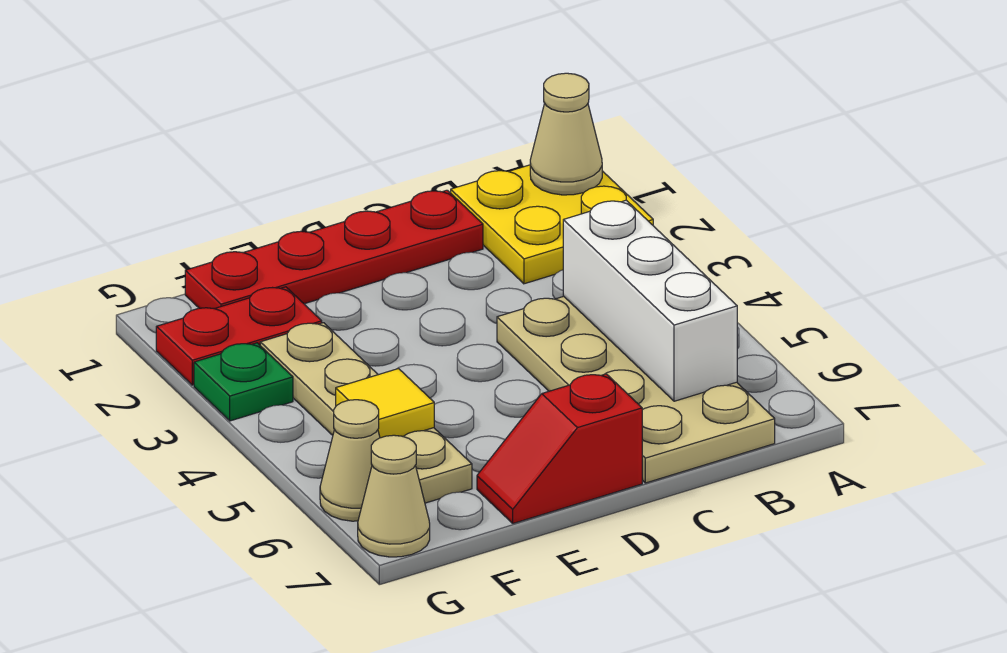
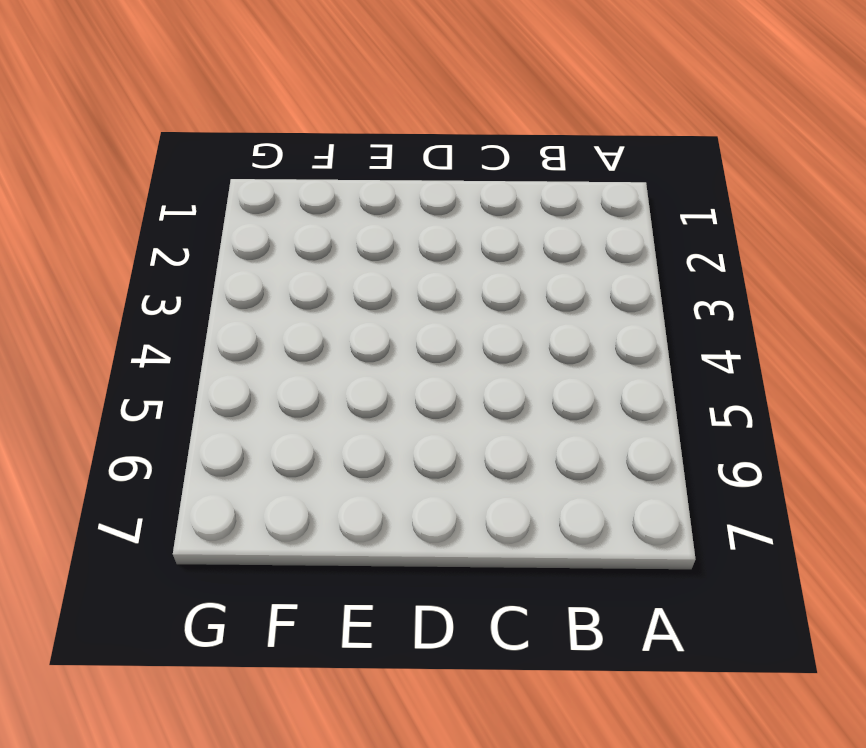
none -> yellow plate A1:B2 level 1
none -> tan plate B4:C7 level 1
none -> red plate C1:F1 level 1

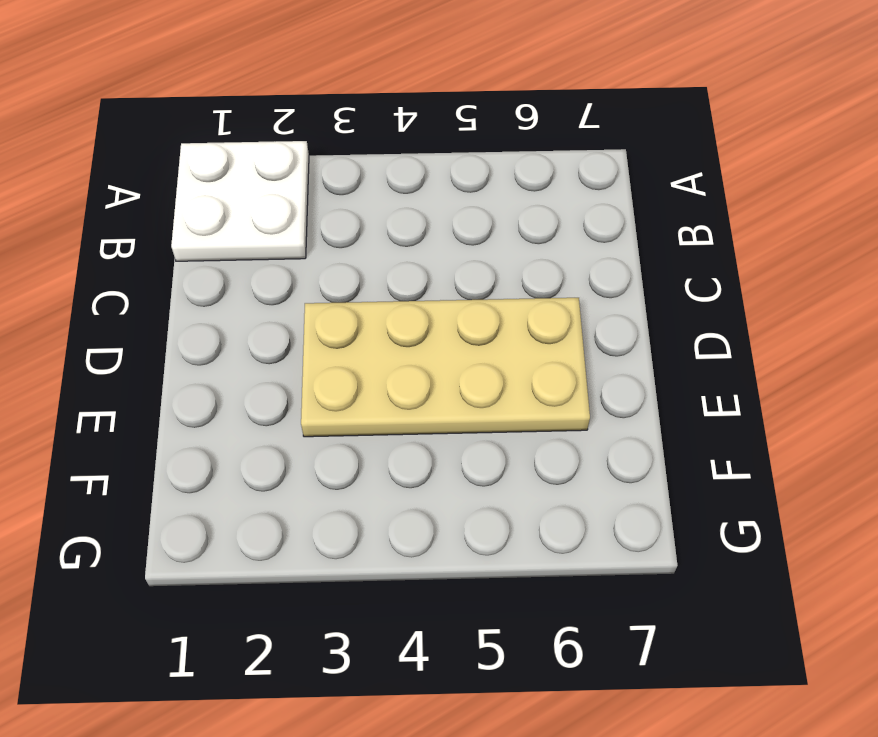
white plate A1:B2 level 1 -> yellow plate A1:B2 level 1
tan plate D3:E6 level 1 -> tan plate B4:C7 level 1
none -> red plate C1:F1 level 1
none -> red slope D7:E7 level 1 top D
none -> red plate F2:G2 level 1

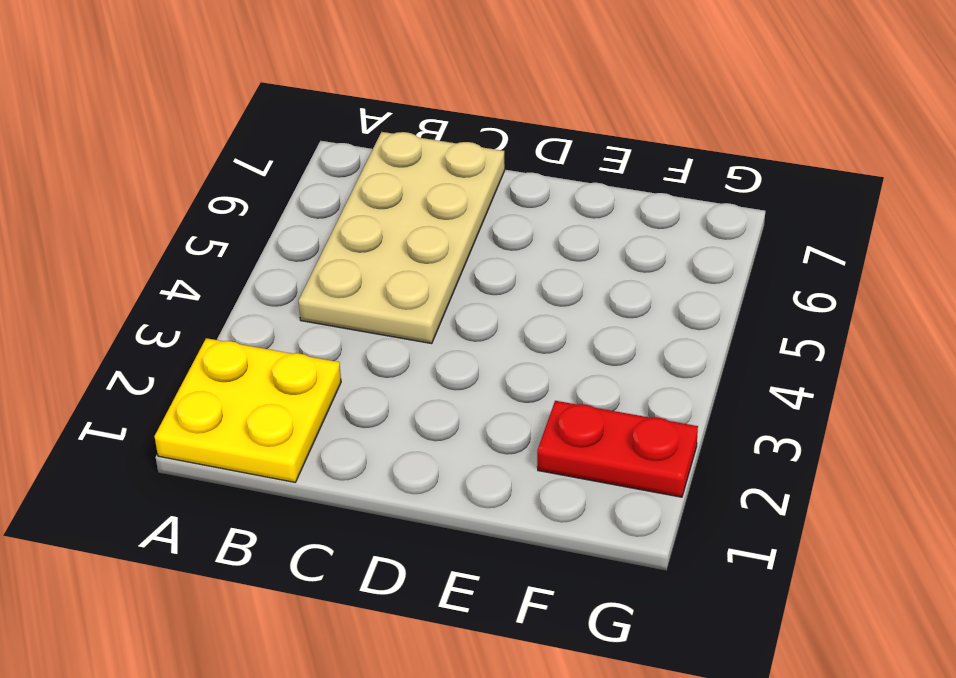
none -> red plate C1:F1 level 1
none -> red slope D7:E7 level 1 top D
none -> tan plate F3:F6 level 1

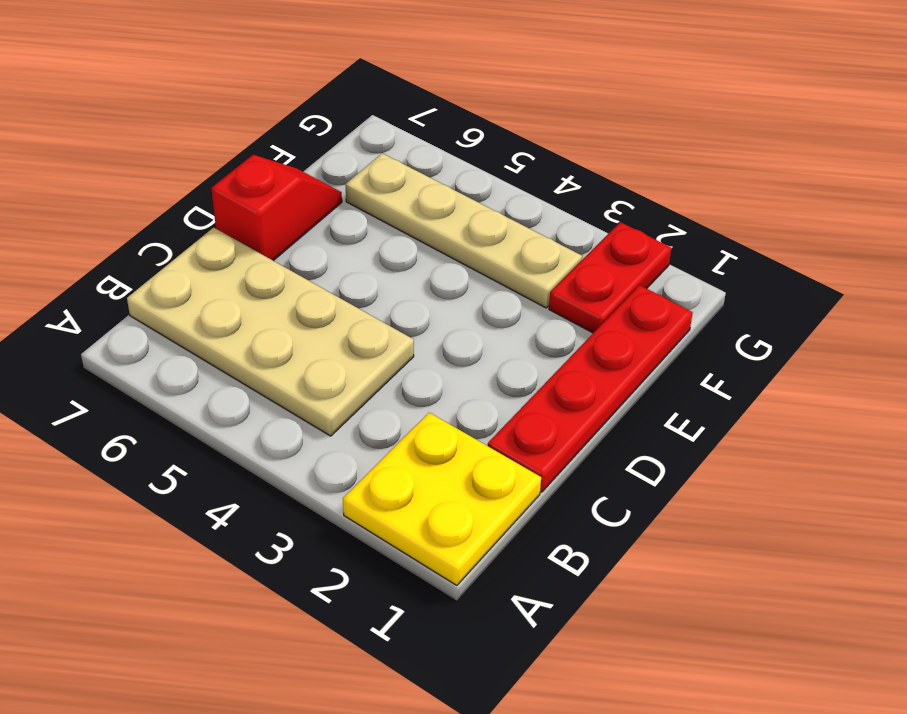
none -> green plate G3 level 1
none -> tan cone G6 level 1
none -> tan cone G7 level 1

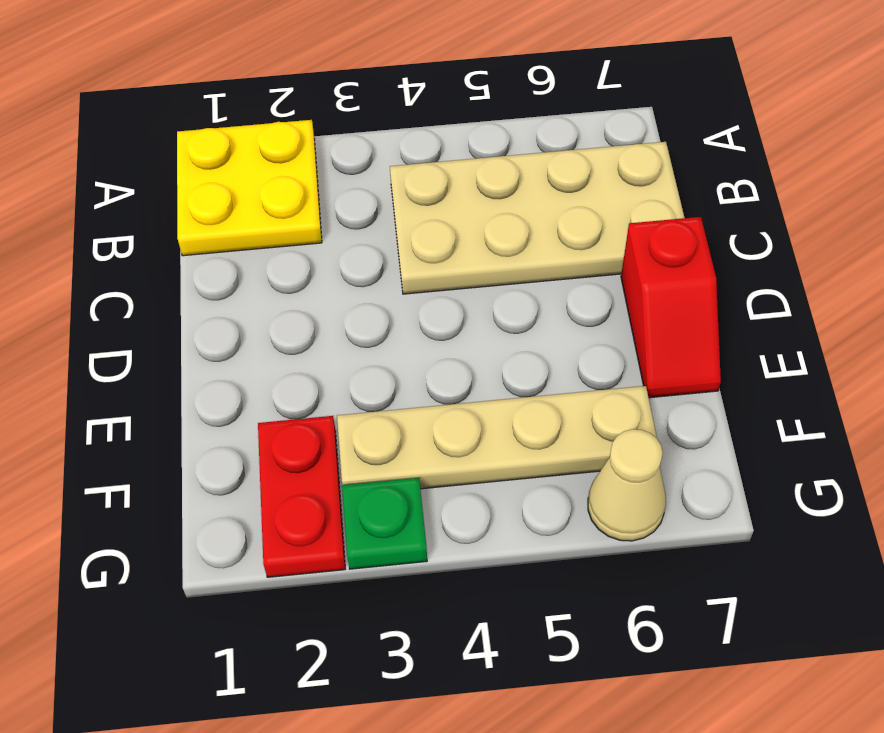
none -> red plate C1:F1 level 1
none -> tan cone G7 level 1
none -> tan cone A1 level 2

